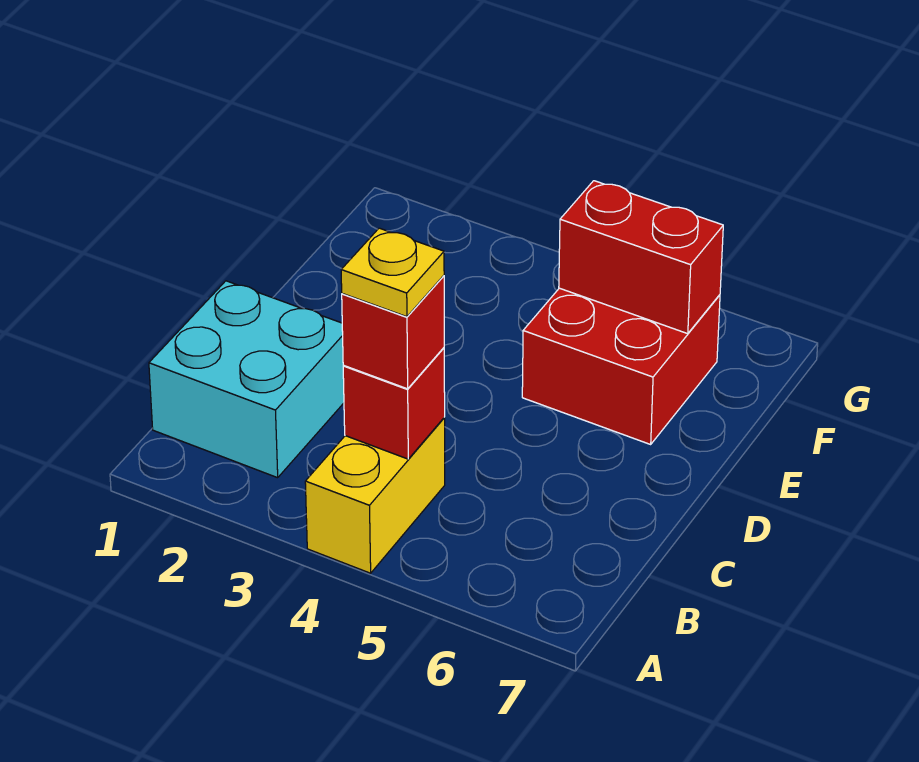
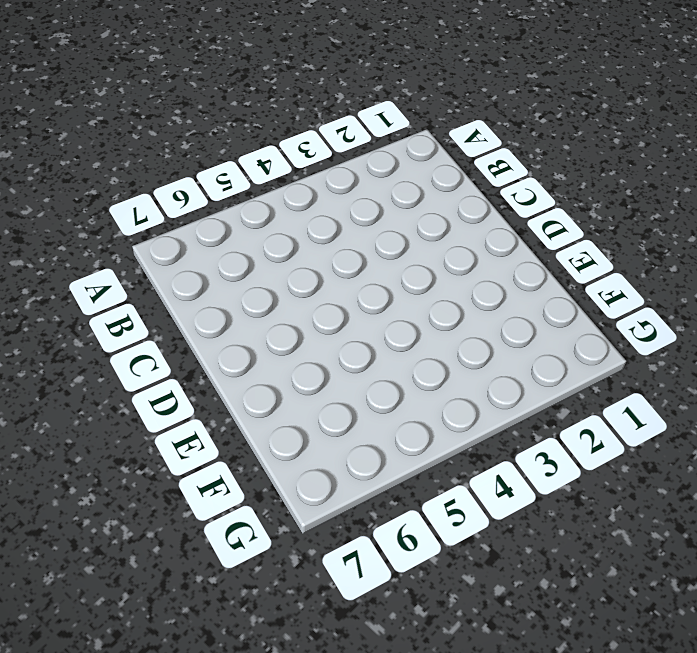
none -> yellow brick A4:B4 level 1
none -> cyan brick B1:C2 level 1

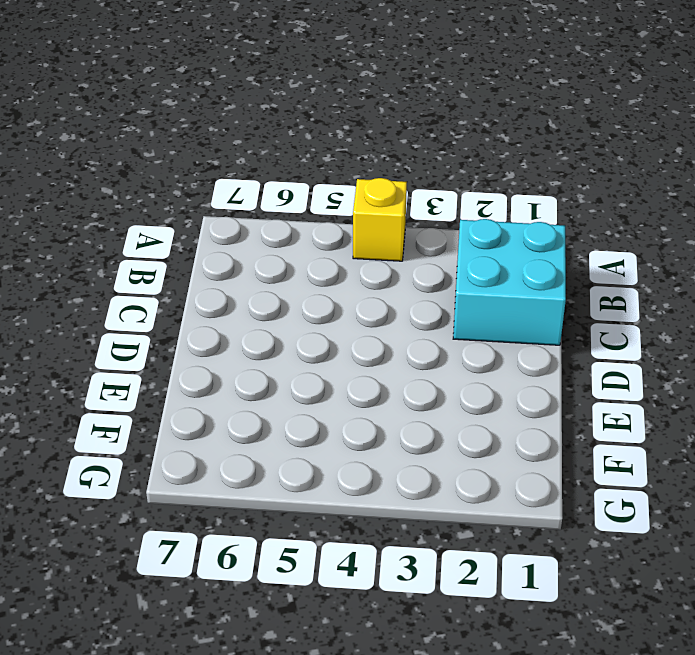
yellow brick A4 level 1 -> yellow brick A4:B4 level 1
none -> red brick E5:F6 level 1
none -> red brick B4 level 2

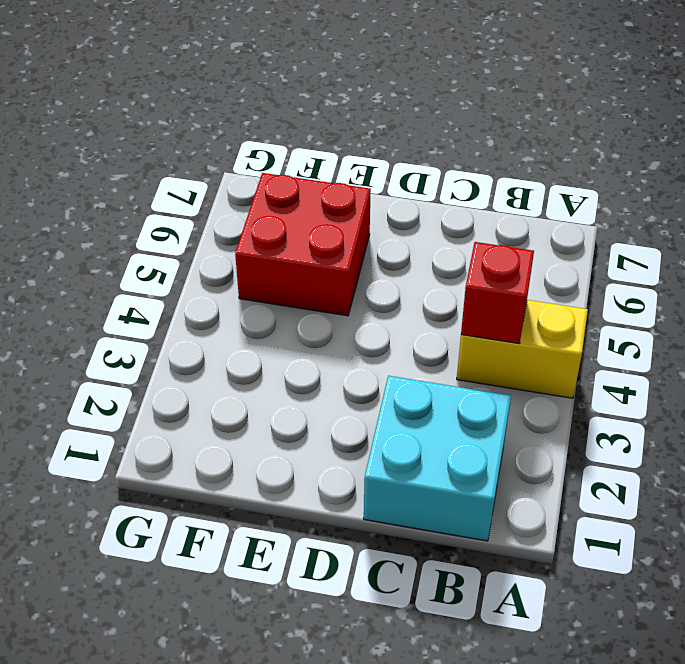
none -> red brick F5:F6 level 2
none -> red brick B4 level 3

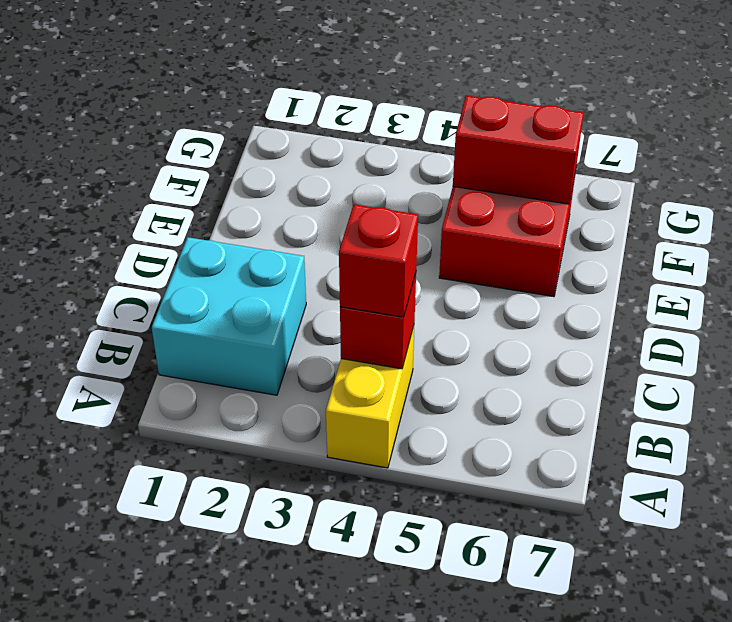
none -> yellow plate B4 level 4

